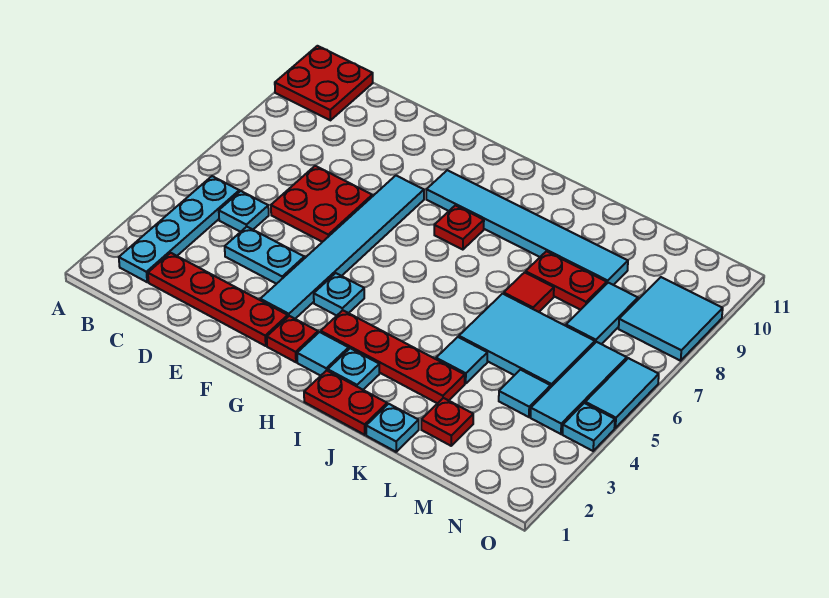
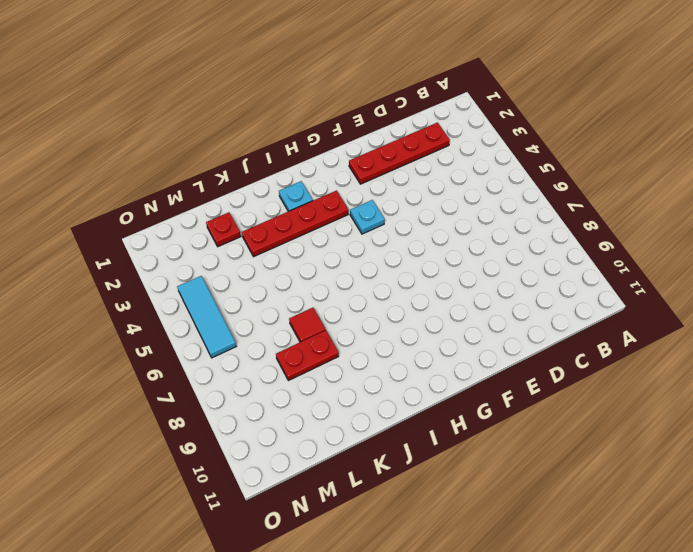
none -> red plate A10:B11 level 1
none -> cyan plate B2:B5 level 1
none -> cyan plate C5 level 1

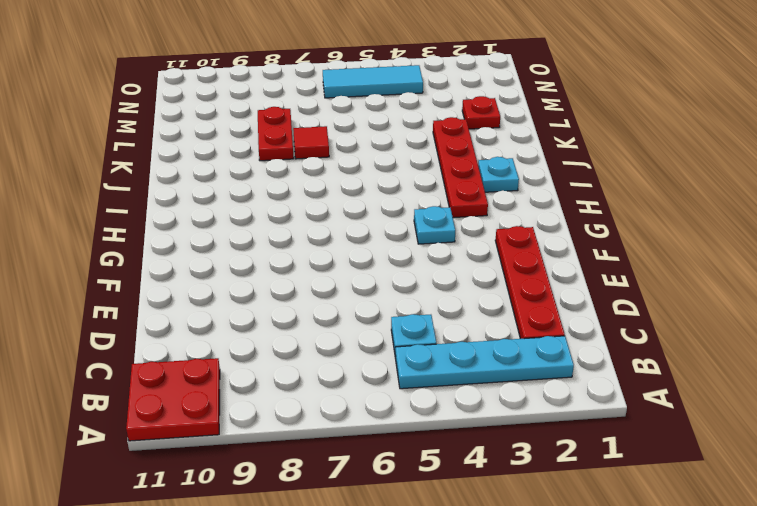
none -> cyan plate D4:E4 level 1
none -> red plate D6:E7 level 1
none -> cyan tile F3:F8 level 1

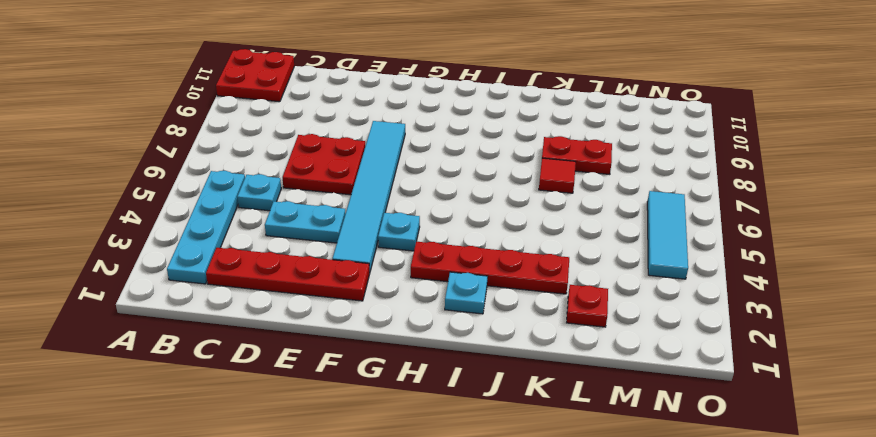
none -> red plate G2 level 1
none -> cyan tile G9:L9 level 1
none -> cyan tile H2 level 1

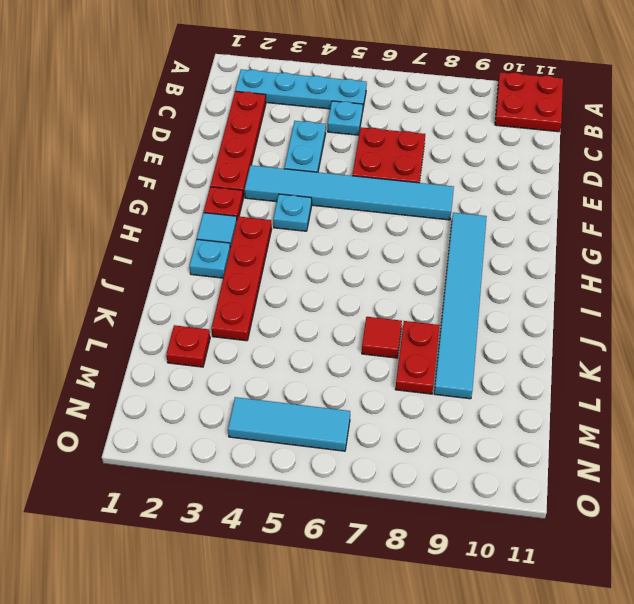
none -> red plate H8 level 1
none -> red plate I1:J1 level 1
none -> cyan plate K1 level 1

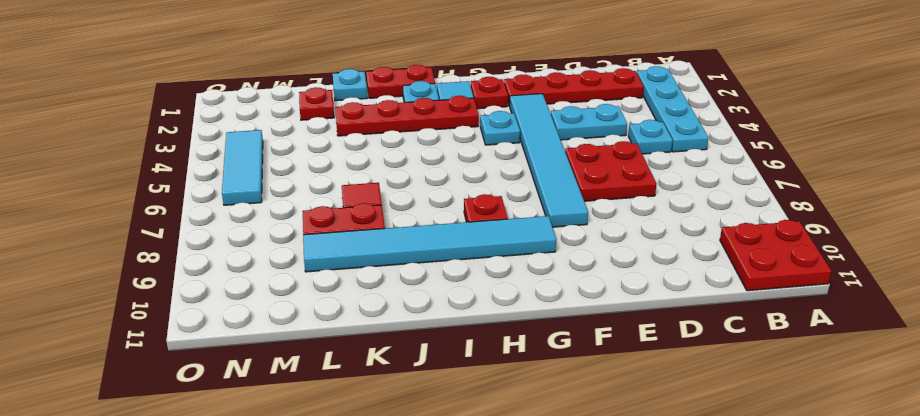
none -> cyan tile K4 level 1
none -> cyan tile K5:M6 level 1
none -> cyan tile M4 level 1

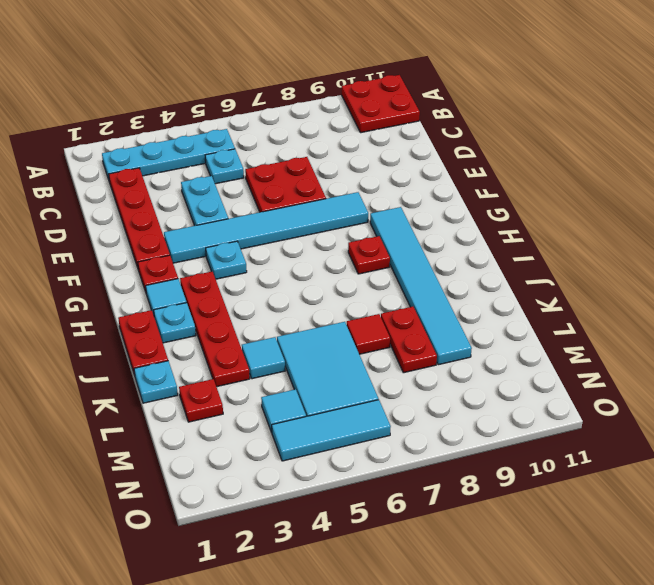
none -> cyan tile M7:M8 level 1
none -> cyan tile N8:O9 level 1
none -> cyan plate O4 level 1

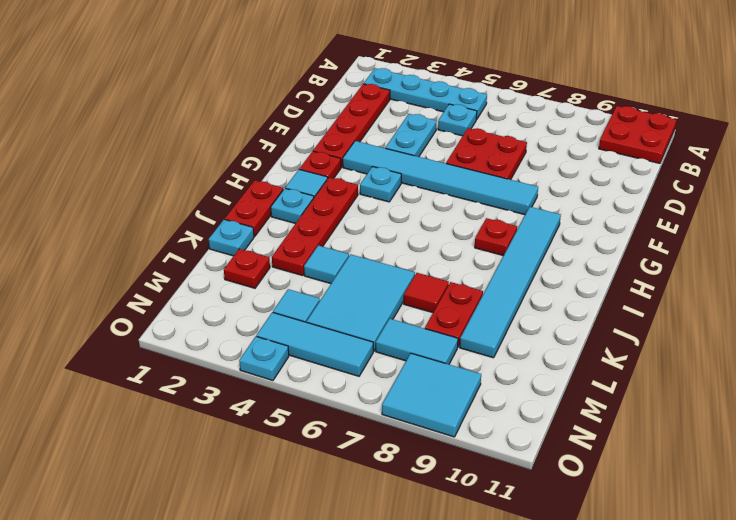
none -> cyan tile O5:O6 level 1

